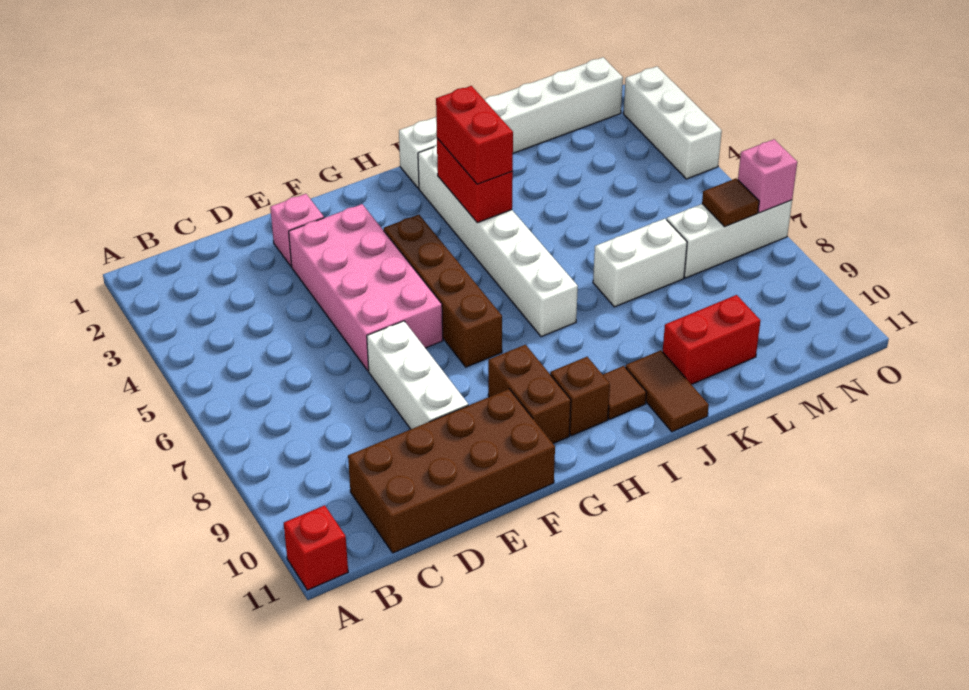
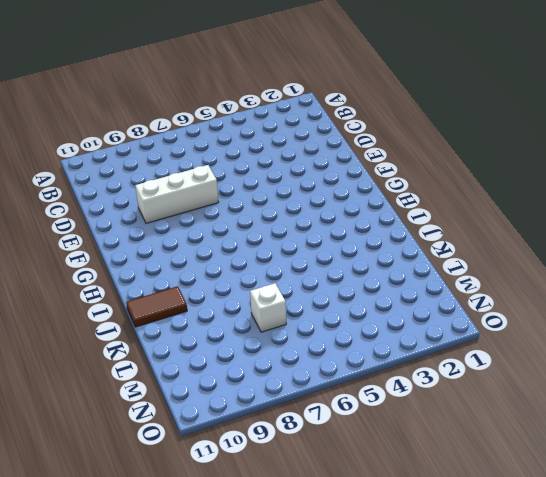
white brick L7 level 1 -> white brick K7:L7 level 1
none -> red brick A11 level 1
none -> brown brick C10:F11 level 1
none -> pink brick E2 level 1

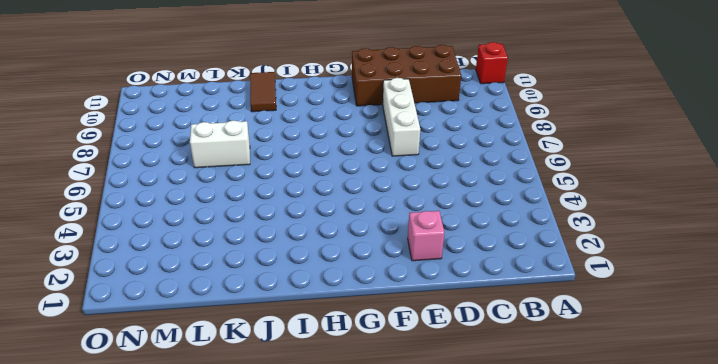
none -> pink brick E3:F6 level 1
none -> brown brick G4:G7 level 1
none -> brown brick G9:G10 level 1

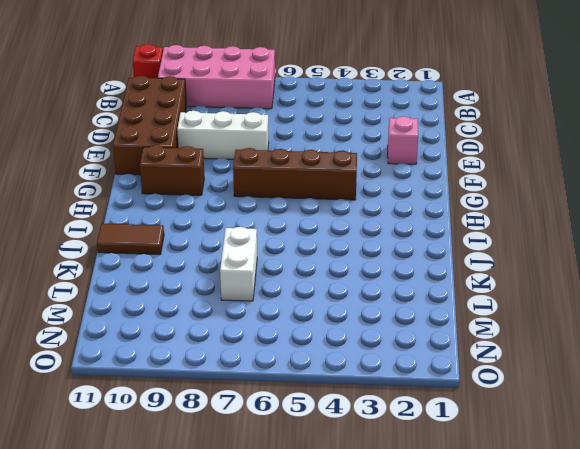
pink brick A7:B10 level 1 -> pink brick E3:F6 level 1
none -> brown brick H10 level 1
none -> white brick I1:N1 level 1
none -> white brick I2:I7 level 1

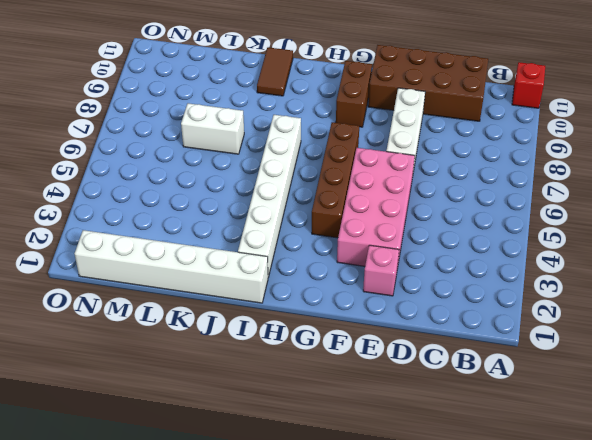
none -> brown brick H10 level 1
none -> brown tile I10 level 1
none -> red brick K10:L10 level 1

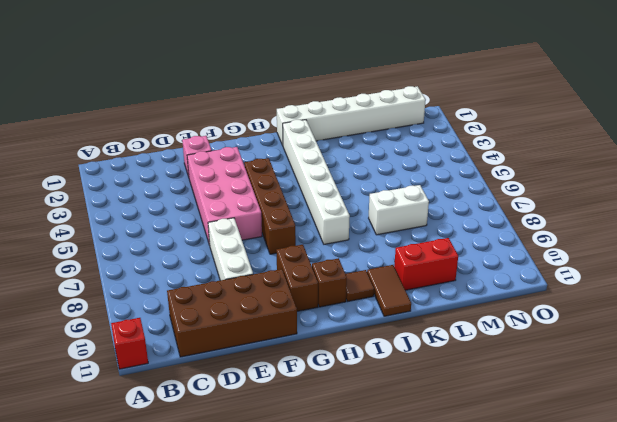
none -> white brick M7:O7 level 1
none -> white brick O2:O4 level 1
none -> red brick I3:I4 level 2

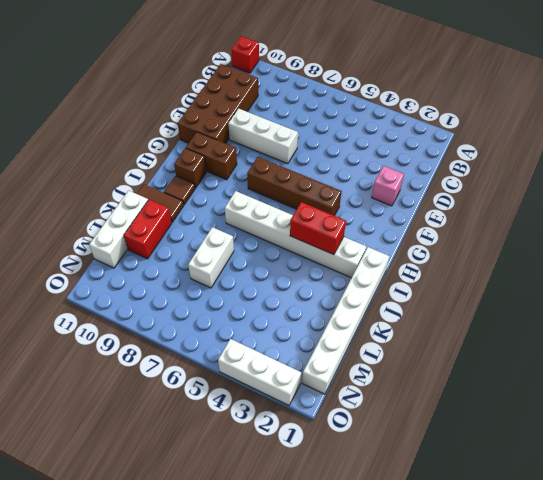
white brick K11:M11 level 1 -> white brick M7:O7 level 1
none -> pink brick E3:F6 level 1
none -> brown tile N7 level 2
none -> pink brick O7 level 2

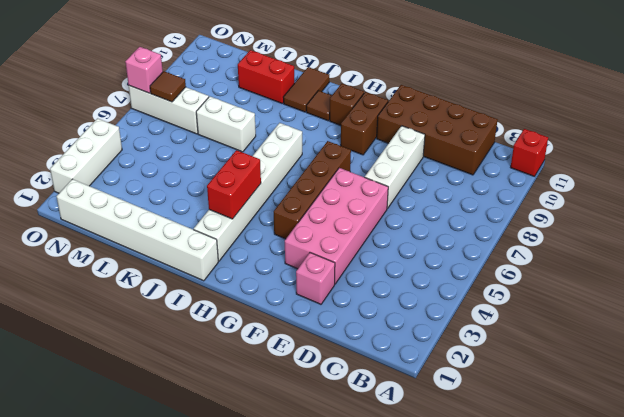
none -> red brick I3:I4 level 3

